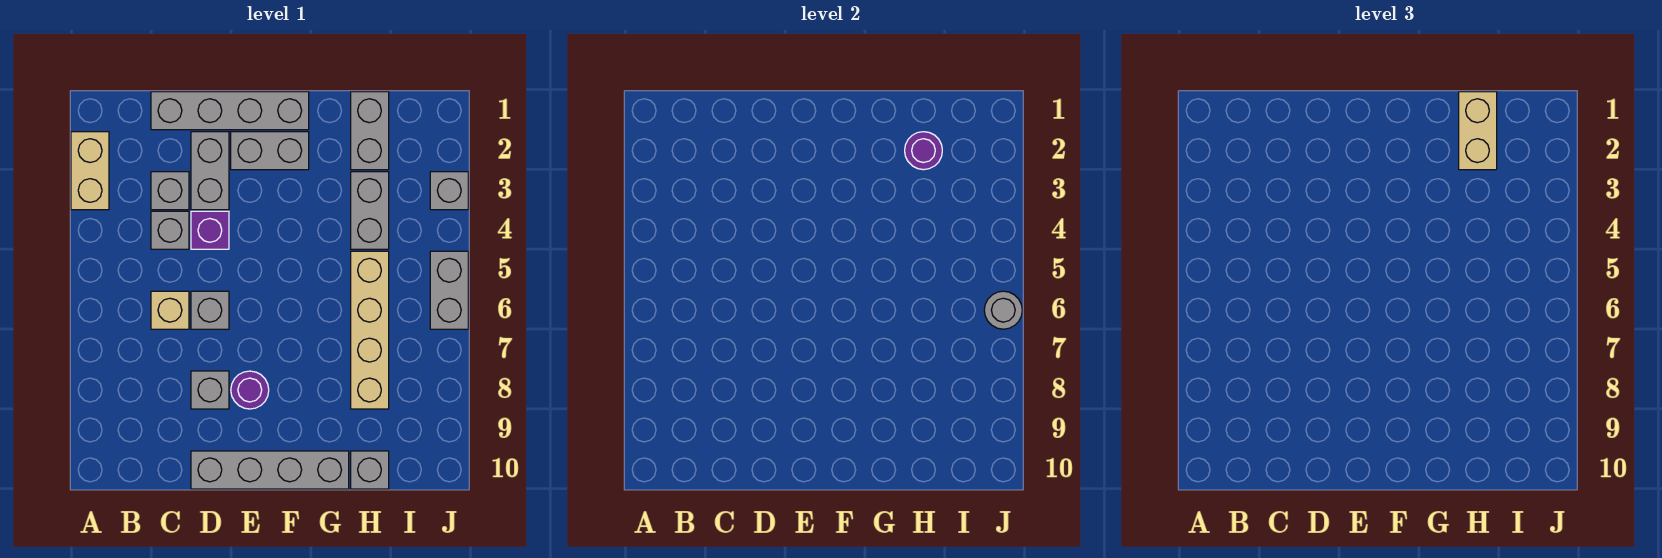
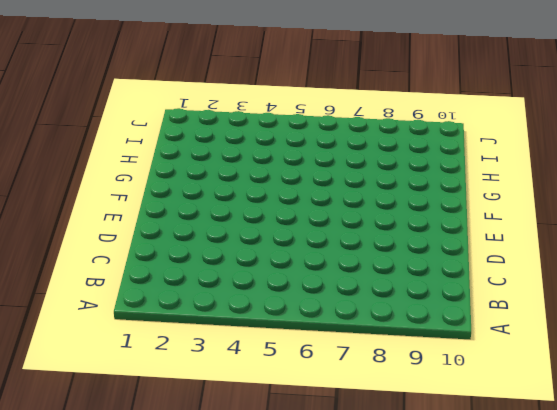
none -> tan brick A2:A3 level 1
none -> grey brick C1:F1 level 1
none -> grey brick C3 level 1

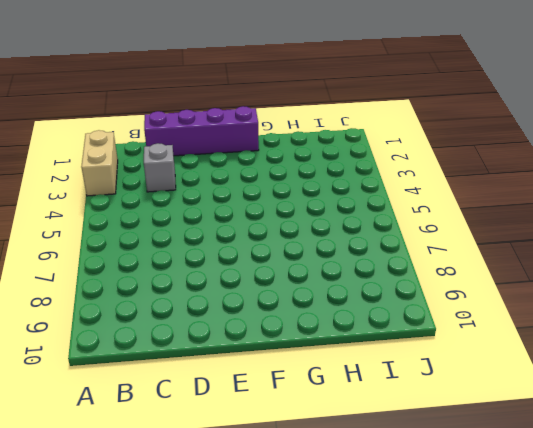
purple brick C1:F1 level 1 -> grey brick C1:F1 level 1
none -> grey brick C4 level 1
none -> tan brick C6 level 1
none -> grey brick D2:D3 level 1

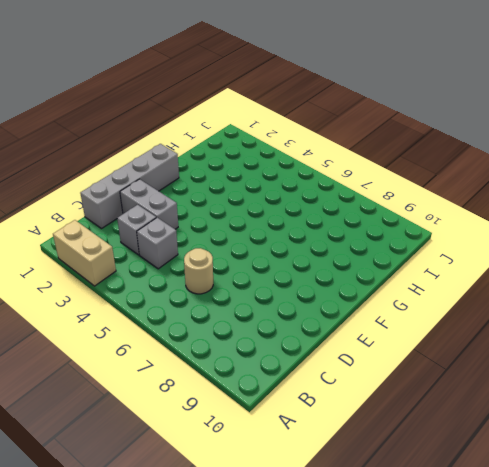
tan round brick C6 level 1 -> tan brick C6 level 1
none -> purple brick D4 level 1
none -> grey brick D6 level 1
none -> grey brick D8 level 1

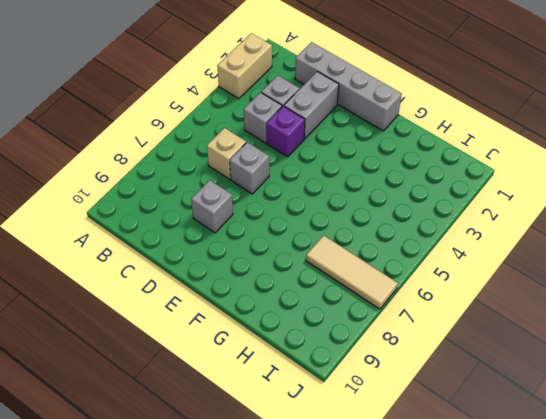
tan tile H7:J7 level 1 -> tan brick H5:H8 level 1
none -> grey brick D10:G10 level 1
none -> grey brick E2:F2 level 1
none -> purple round brick E8 level 1

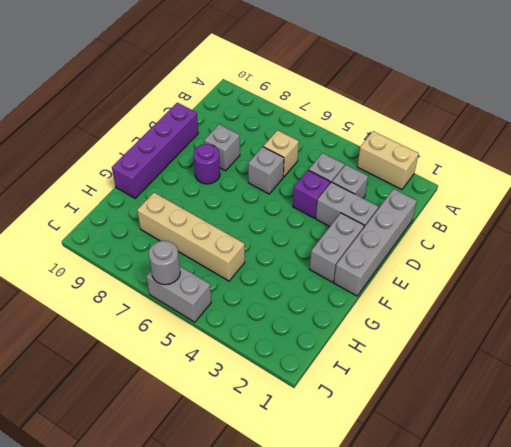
purple brick D10:G10 level 1 -> grey brick D10:G10 level 1
none -> grey brick H1:H2 level 1
none -> grey brick H3:H4 level 1
none -> grey brick H10 level 1

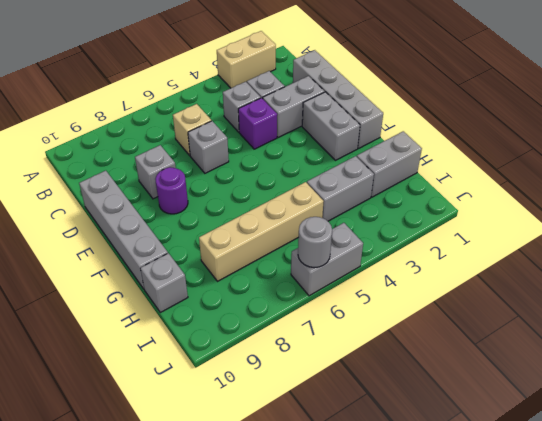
none -> grey brick J3 level 1
none -> purple round brick H2 level 2
none -> tan brick H1:H2 level 3

